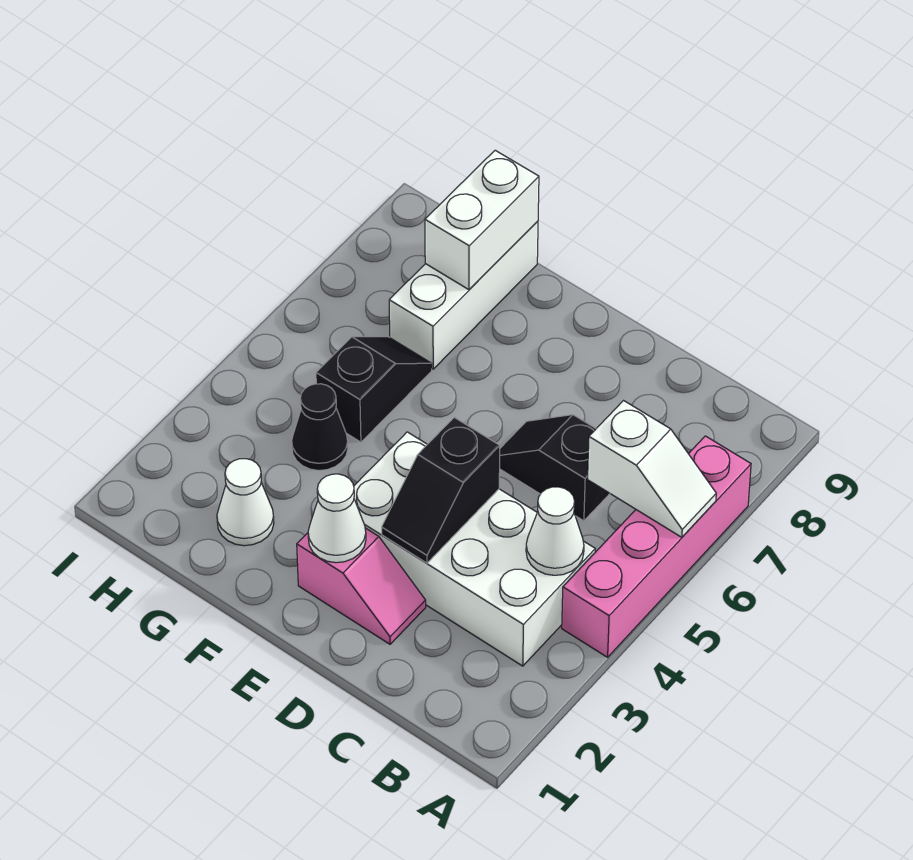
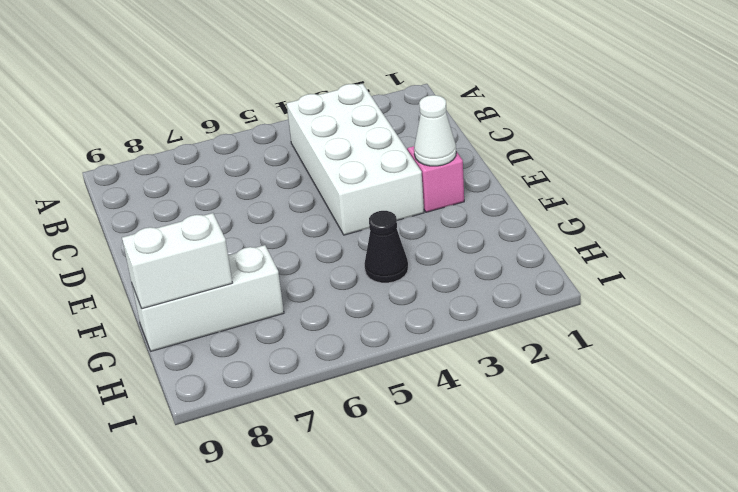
none -> pink brick A4:A7 level 1
none -> black slope C6:D6 level 1 top C
none -> white cone G2 level 1

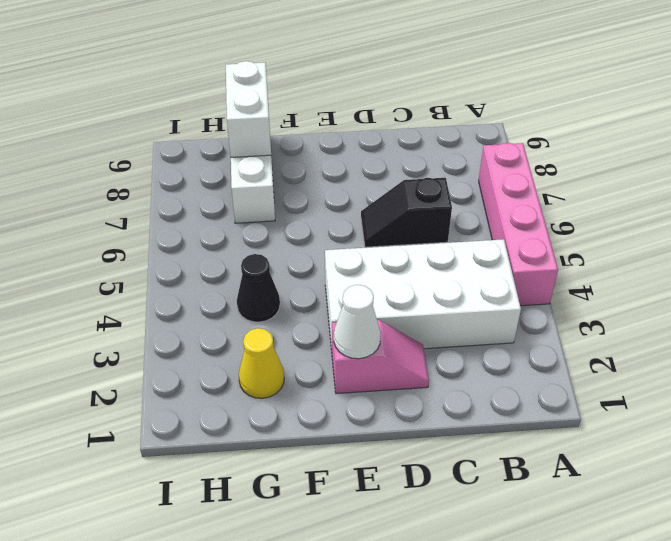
yellow cone G2 level 1 -> white cone G2 level 1
none -> black slope G5:G6 level 1 top 5
none -> white slope A6:B6 level 2 top B
none -> white cone B4 level 2

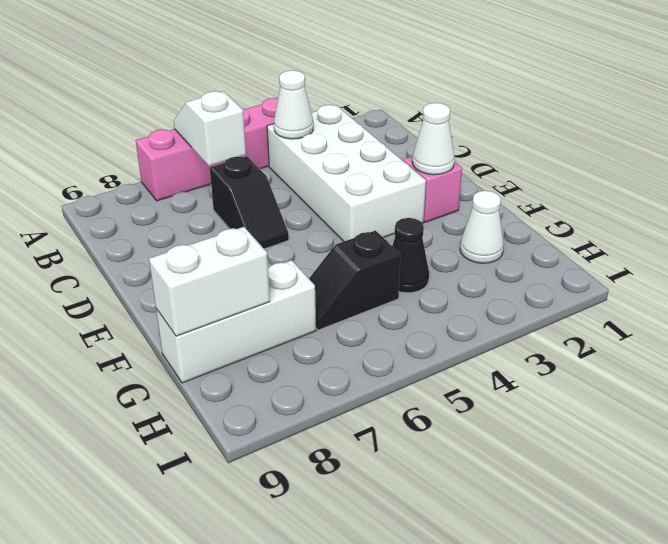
none -> black slope D3:D4 level 2 top 4

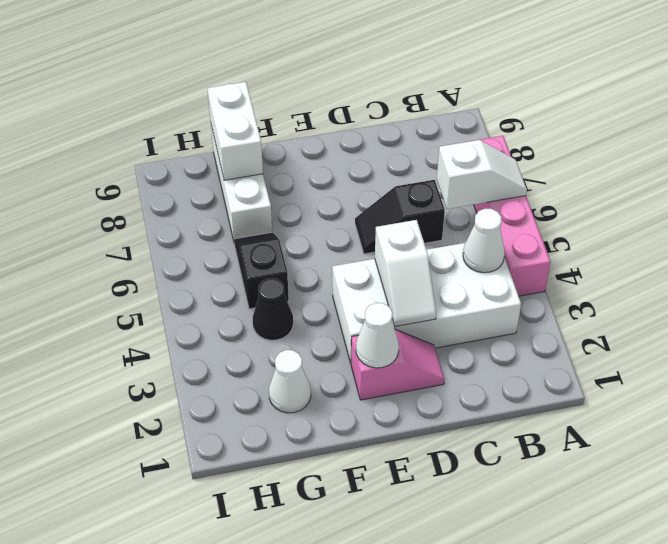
white slope D3:D4 level 2 top 4 -> black slope D3:D4 level 2 top 4

